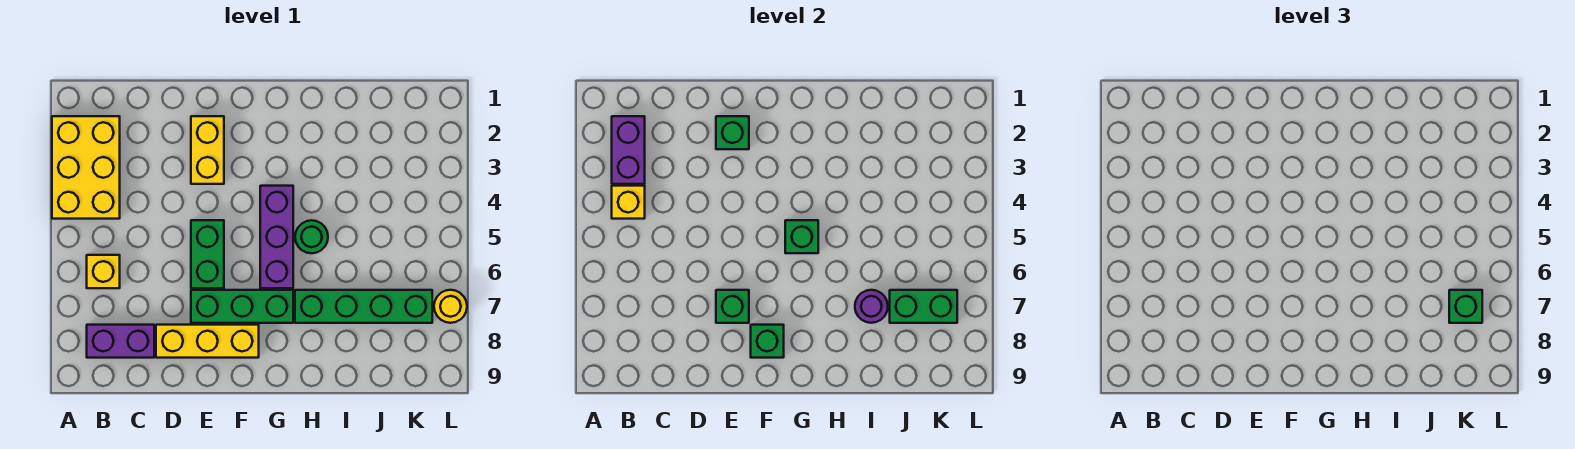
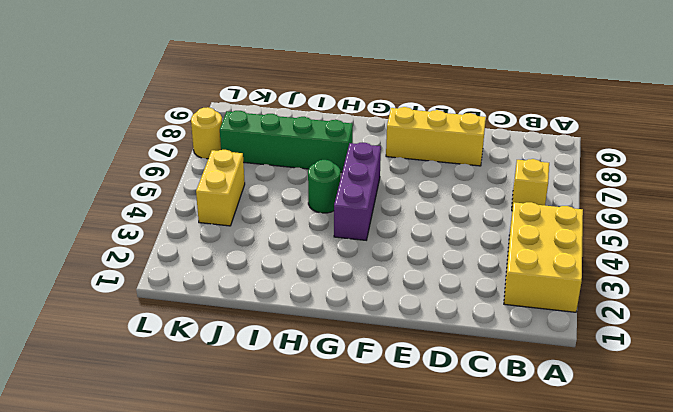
yellow brick K4:K5 level 1 -> yellow brick E2:E3 level 1
none -> purple brick B8:C8 level 1
none -> green brick E5:E6 level 1
none -> green brick E7:G7 level 1

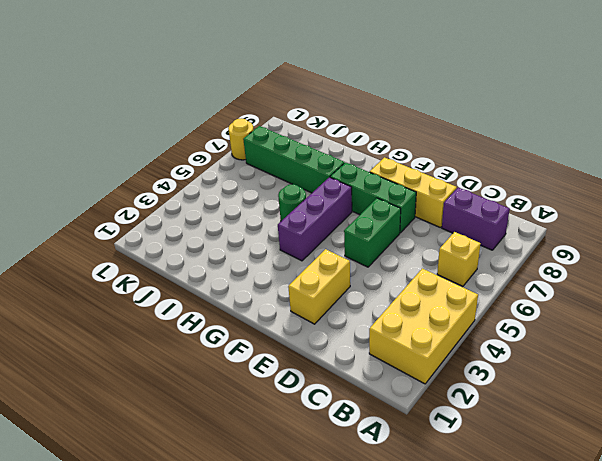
none -> purple brick B2:B3 level 2
none -> yellow brick B4 level 2
none -> green brick E2 level 2

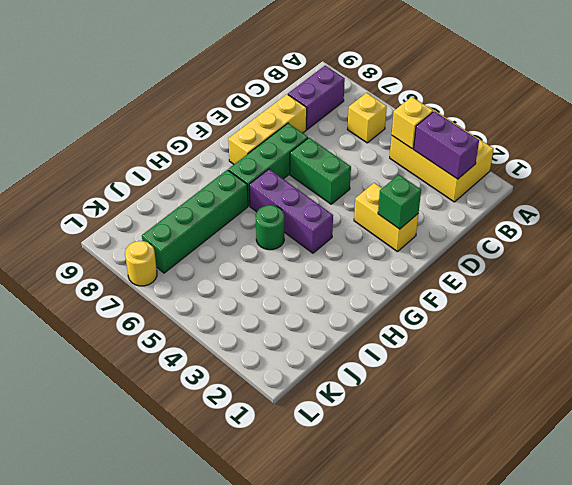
none -> green brick E7 level 2
none -> green brick F8 level 2
none -> green brick G5 level 2

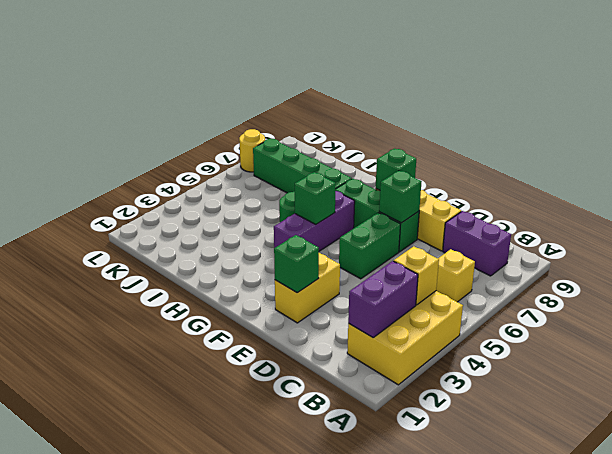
none -> purple round brick I7 level 2
none -> green brick J7:K7 level 2
none -> green brick K7 level 3

